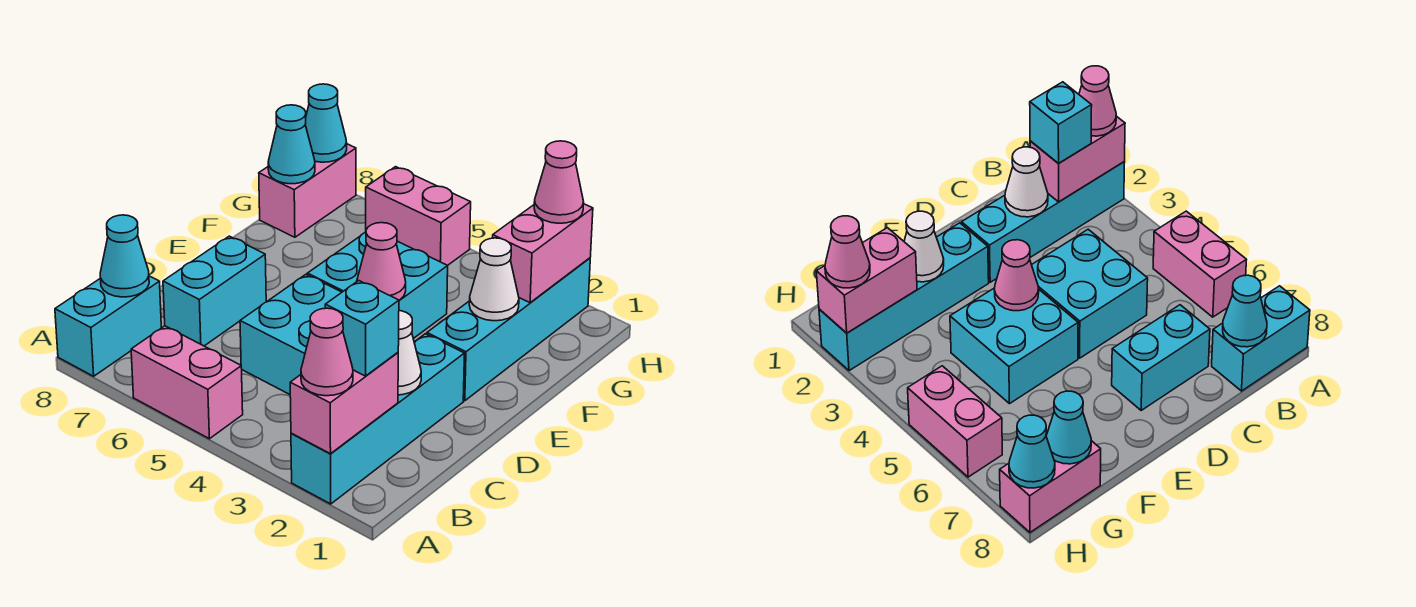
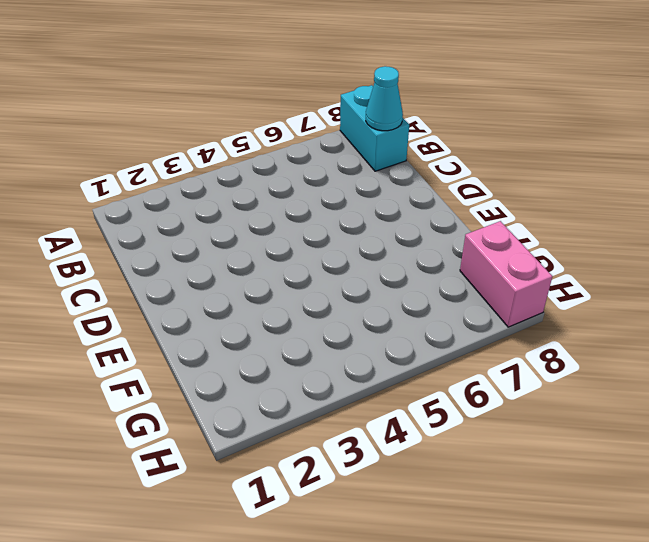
none -> cyan brick A2:D2 level 1
none -> pink brick A5:A6 level 1
none -> cyan brick C4:D5 level 1

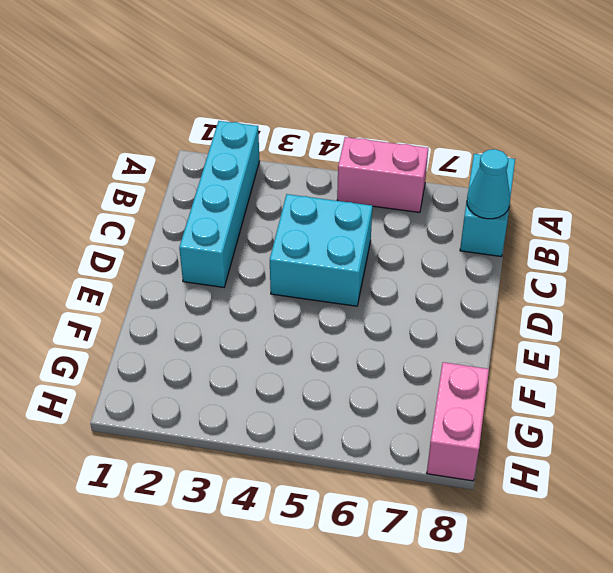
none -> cyan brick C7:D7 level 1
none -> cyan brick E2:H2 level 1
none -> cyan brick E4:F5 level 1

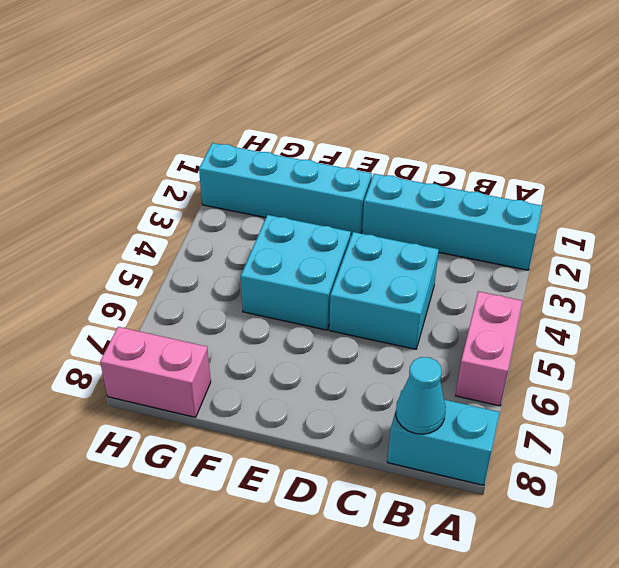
none -> cyan brick C7:D7 level 1
none -> pink brick H5:H6 level 1
none -> pink brick A2:B2 level 2

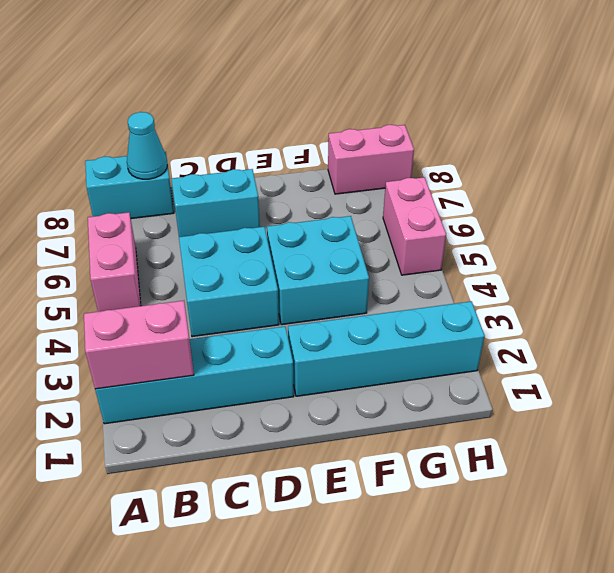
none -> white cone C2 level 2
none -> pink cone E4 level 2
none -> white cone F2 level 2

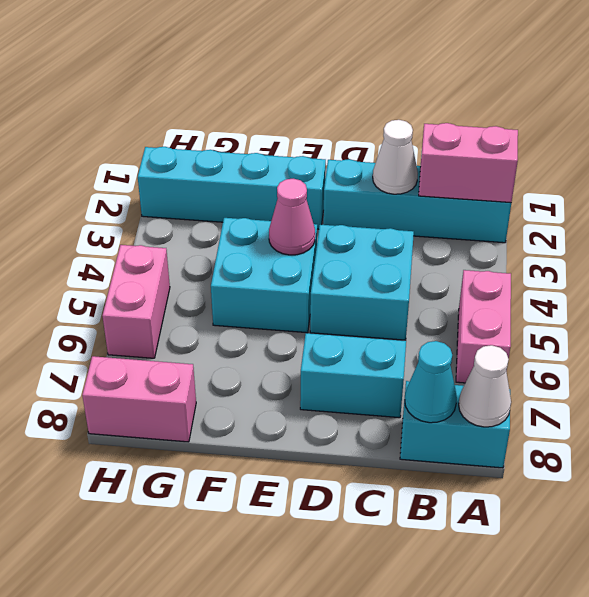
white cone A8 level 2 -> white cone F2 level 2
none -> pink brick G2:H2 level 2
none -> cyan cone G8 level 2
none -> cyan cone H8 level 2

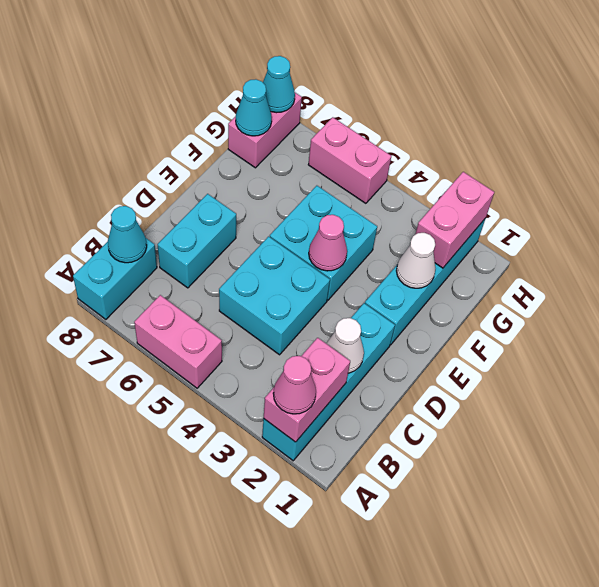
none -> cyan brick B2 level 3
none -> pink cone H2 level 3

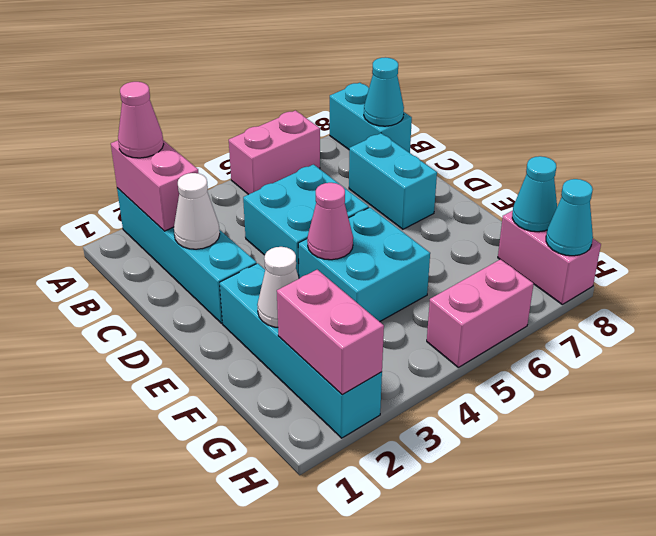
none -> cyan brick B2 level 3
none -> pink cone H2 level 3

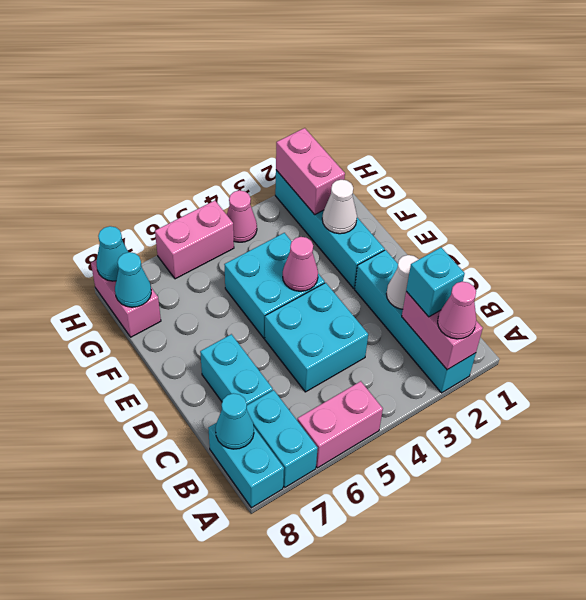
cyan brick A7:B7 level 1 -> none
pink cone H4 level 1 -> pink cone H2 level 3

